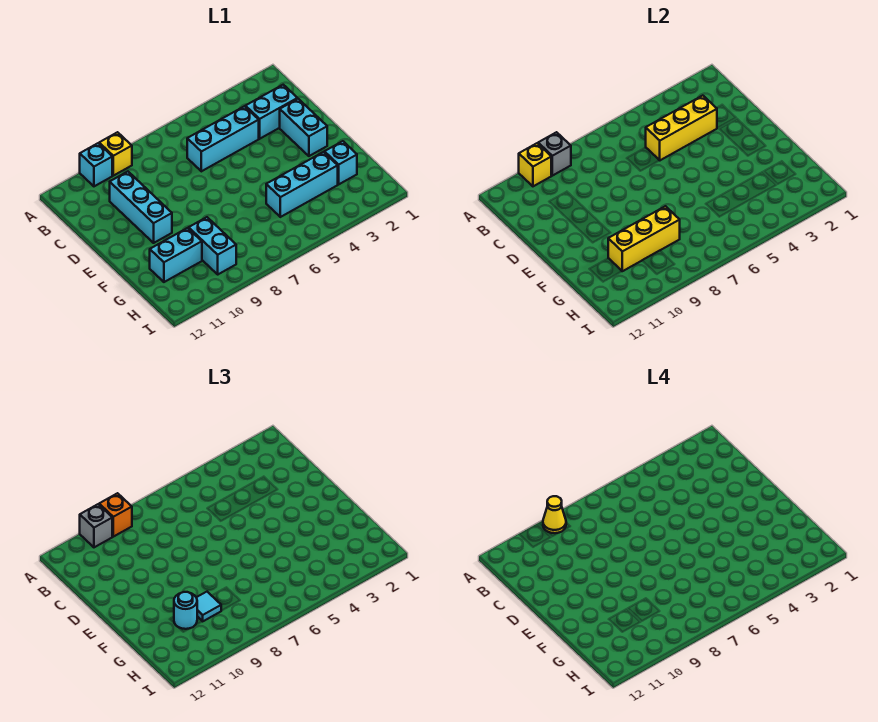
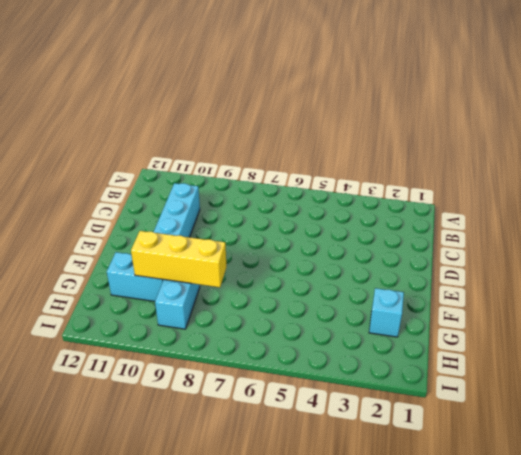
none -> yellow brick A9 level 1
none -> cyan brick A10 level 1
none -> cyan brick C2:C3 level 1

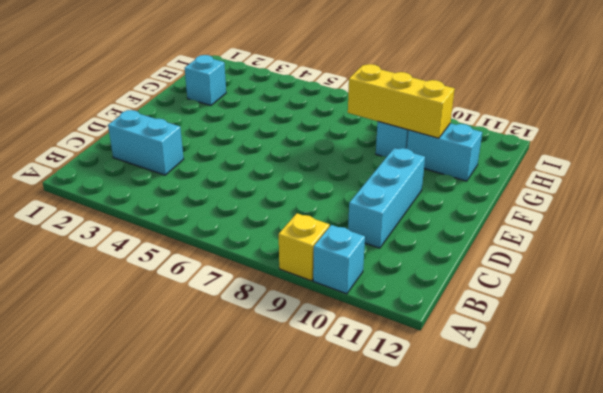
none -> cyan brick C4:C6 level 1
none -> cyan brick D2:E2 level 1
none -> cyan brick G3:G5 level 1

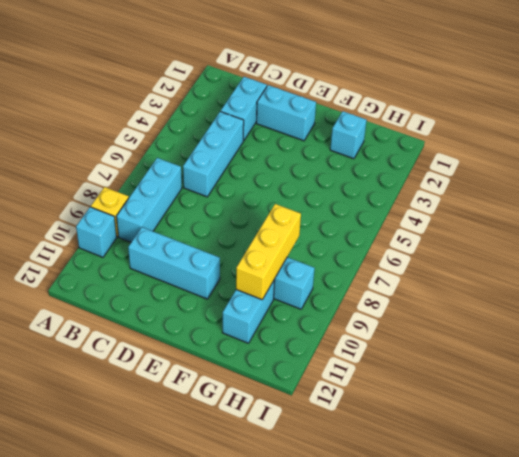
cyan brick B7:B9 level 1 -> cyan brick G3:G5 level 1
none -> grey brick A9 level 2
none -> yellow brick A10 level 2
none -> yellow brick C3:C5 level 2

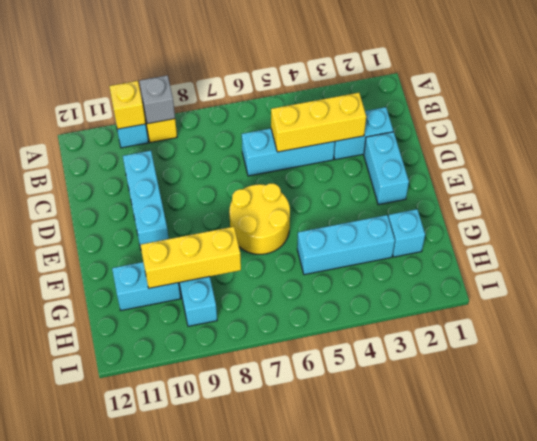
yellow round brick E6:F7 level 1 -> none
none -> orange brick A9 level 3
none -> grey brick A10 level 3
none -> cyan tile G9 level 3

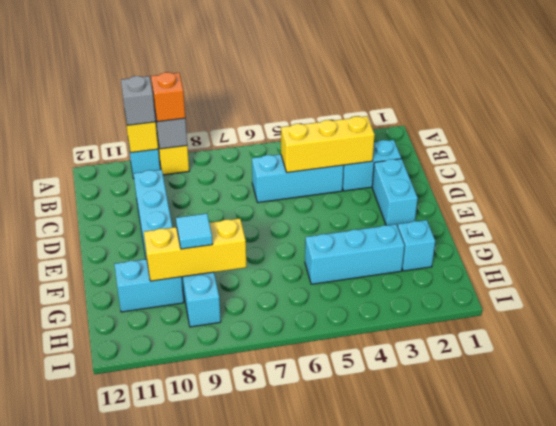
none -> cyan round brick G10 level 3
none -> yellow cone A9 level 4

